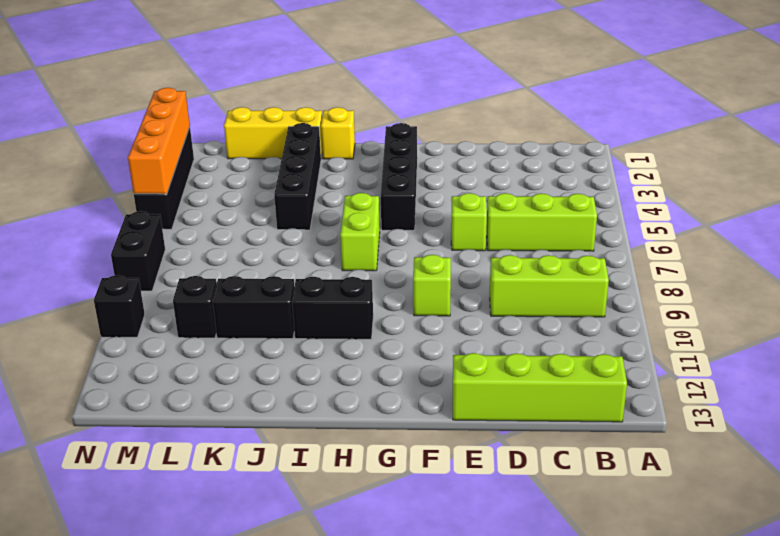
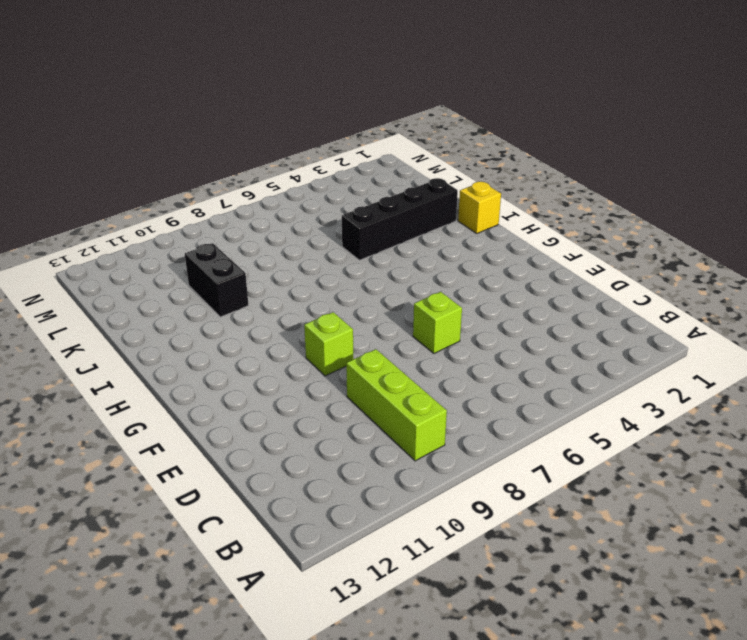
none -> lime brick B6:D6 level 1
none -> lime brick B13:E13 level 1
none -> black brick G2:G5 level 1

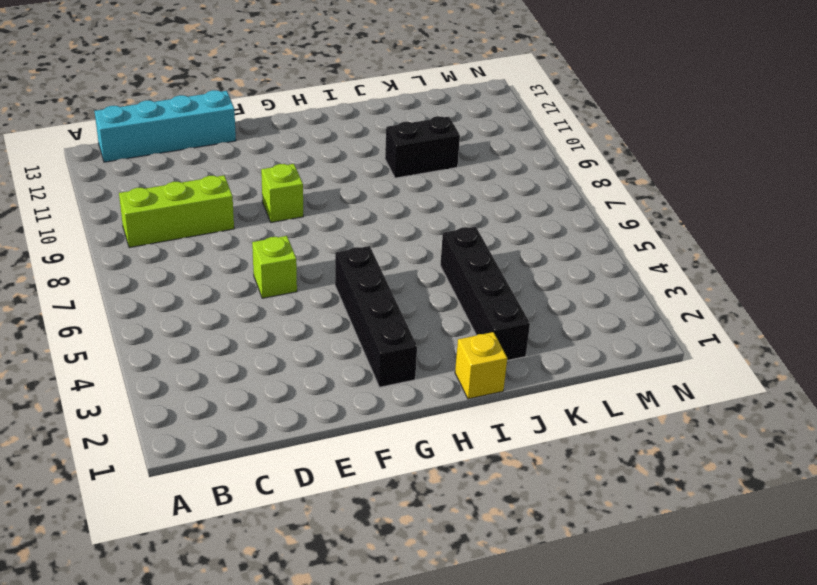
cyan brick B13:E13 level 1 -> lime brick B13:E13 level 1
none -> lime brick B6:D6 level 1
none -> lime brick H6:H7 level 1
none -> black brick H10:I10 level 1

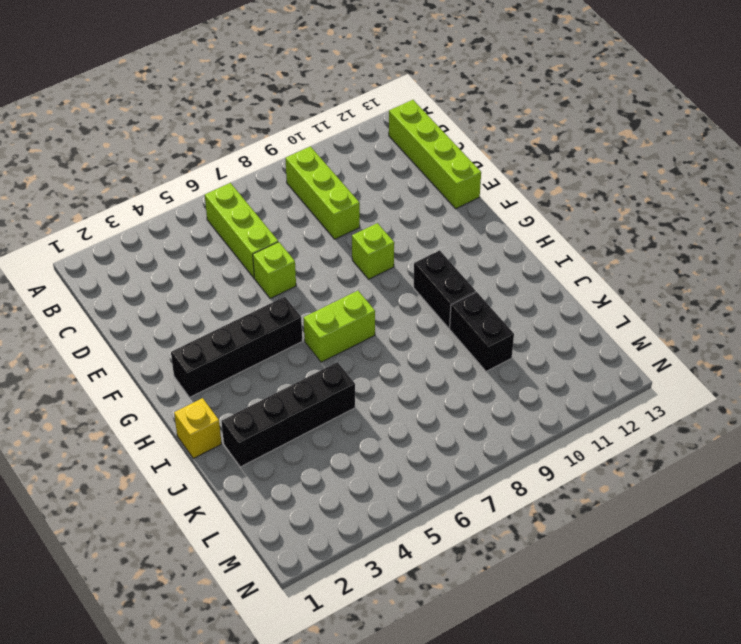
none -> yellow brick J1:L1 level 1
none -> black brick L10 level 1
none -> black brick N2:N5 level 1

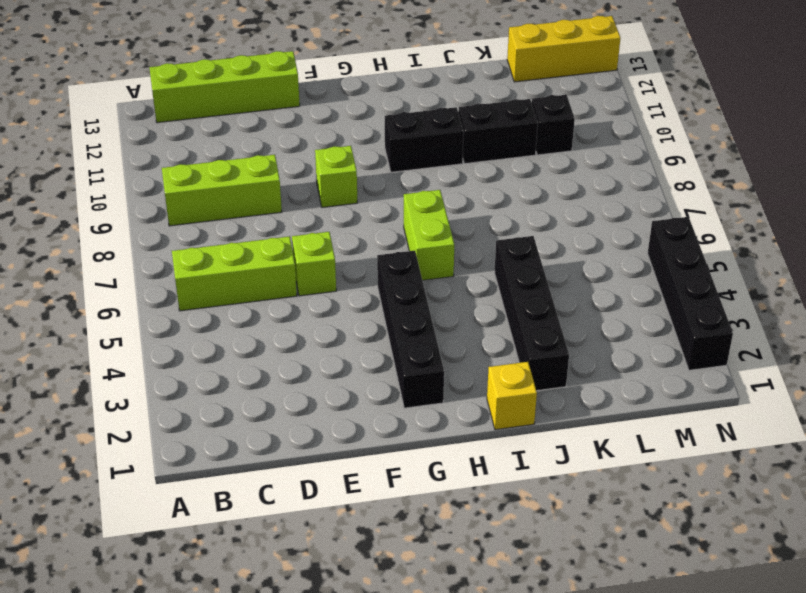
yellow brick L13:N13 level 1 -> yellow brick J1:L1 level 1
none -> black brick N7:N8 level 1
none -> black brick N10 level 1
none -> orange brick N2:N5 level 2

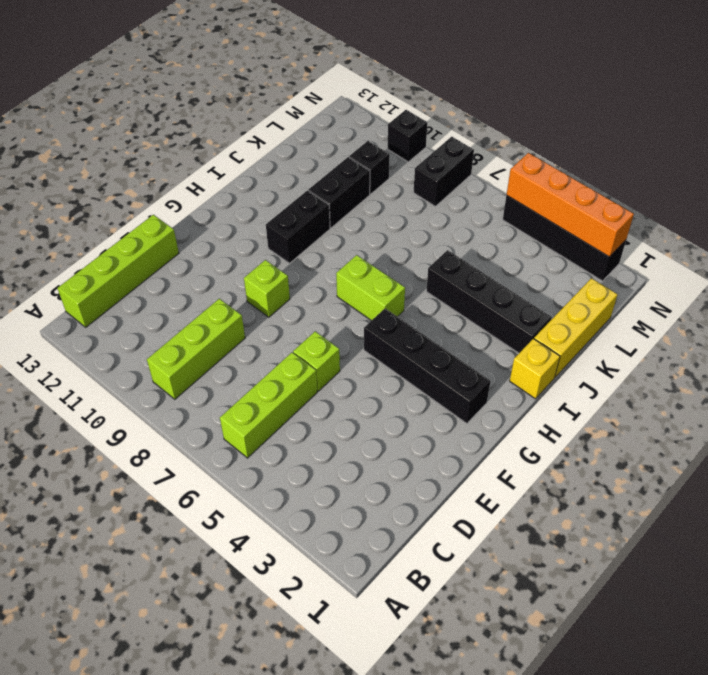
black brick M8:N8 level 1 -> black brick N7:N8 level 1

